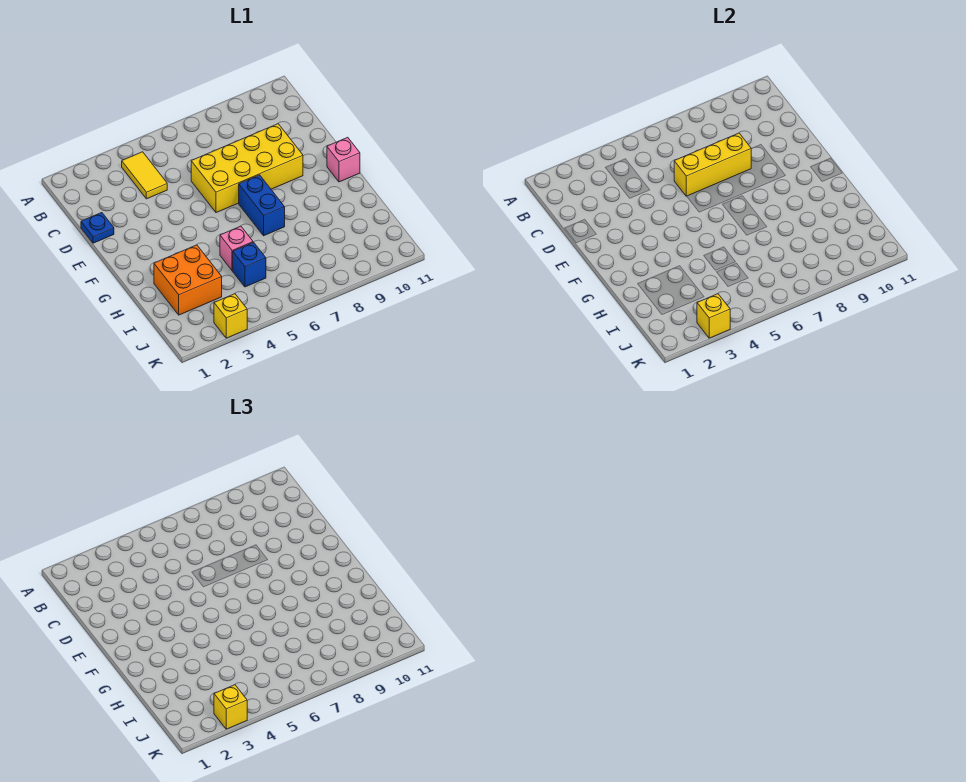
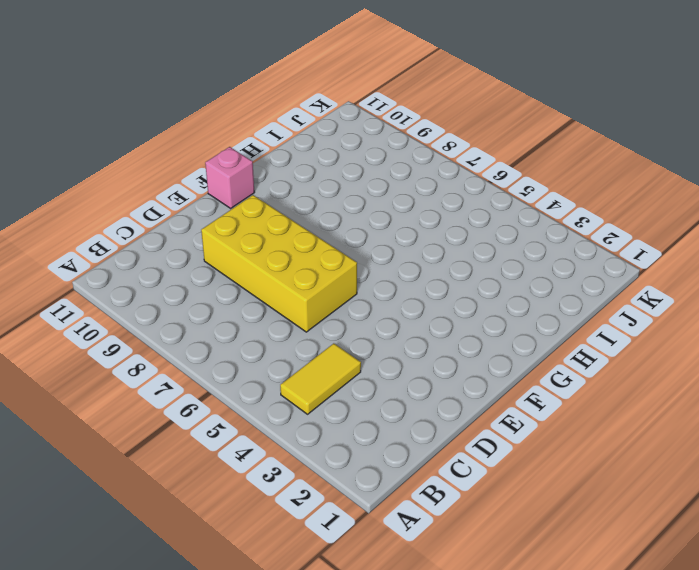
none -> blue plate D1 level 1
none -> blue brick F7:G7 level 1
none -> orange brick H2:I3 level 1

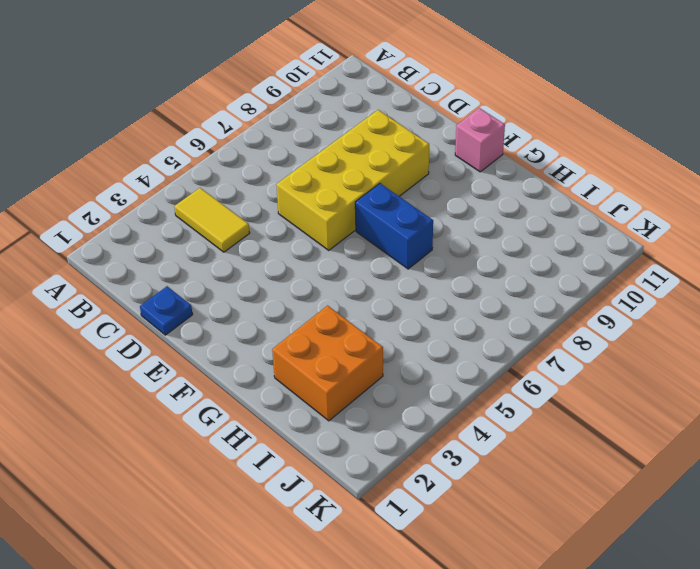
none -> pink brick H5 level 1
none -> blue brick I5 level 1
none -> yellow brick K3 level 1

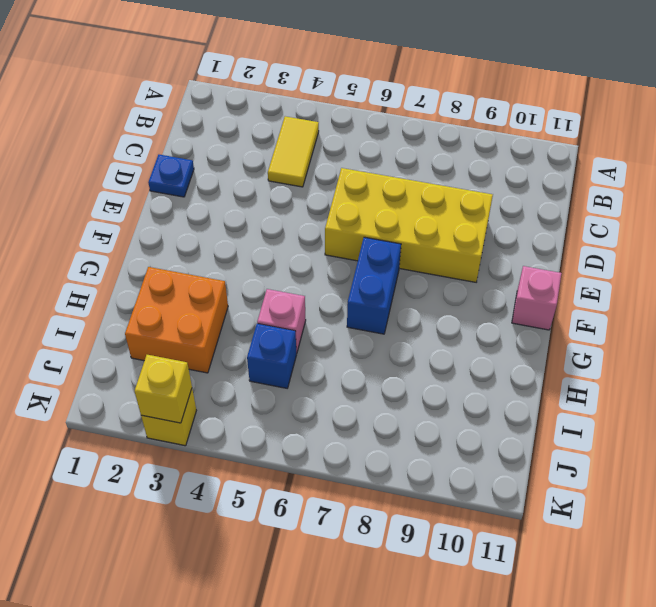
none -> yellow brick D6:D8 level 2
none -> yellow brick K3 level 3

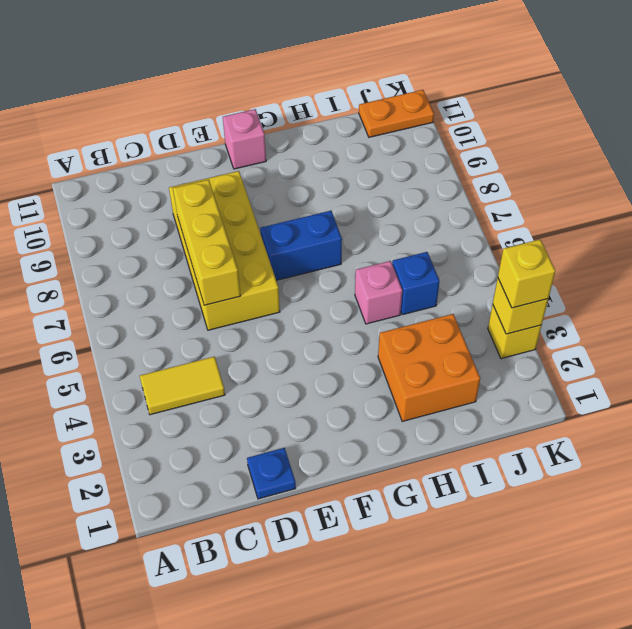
orange plate J11:K11 level 1 -> none

